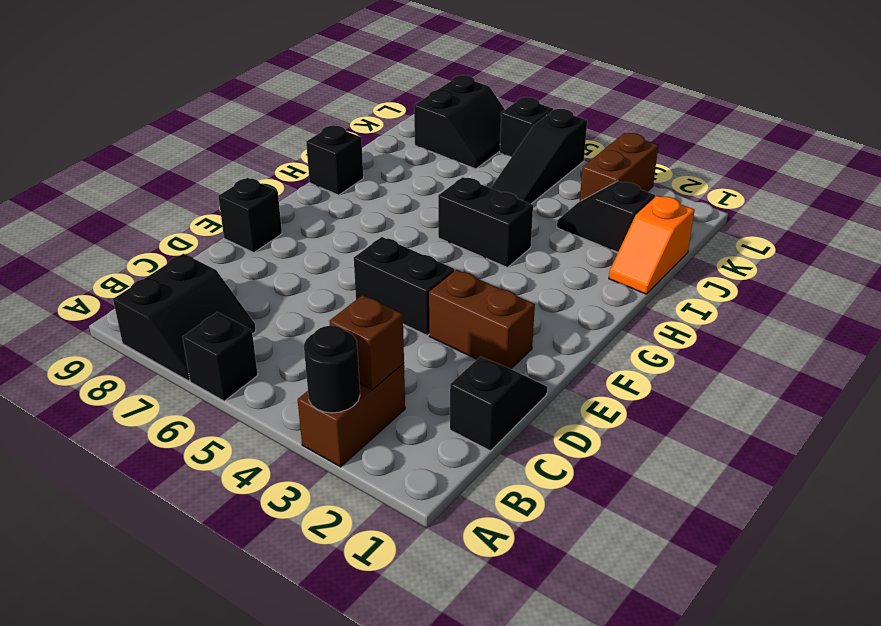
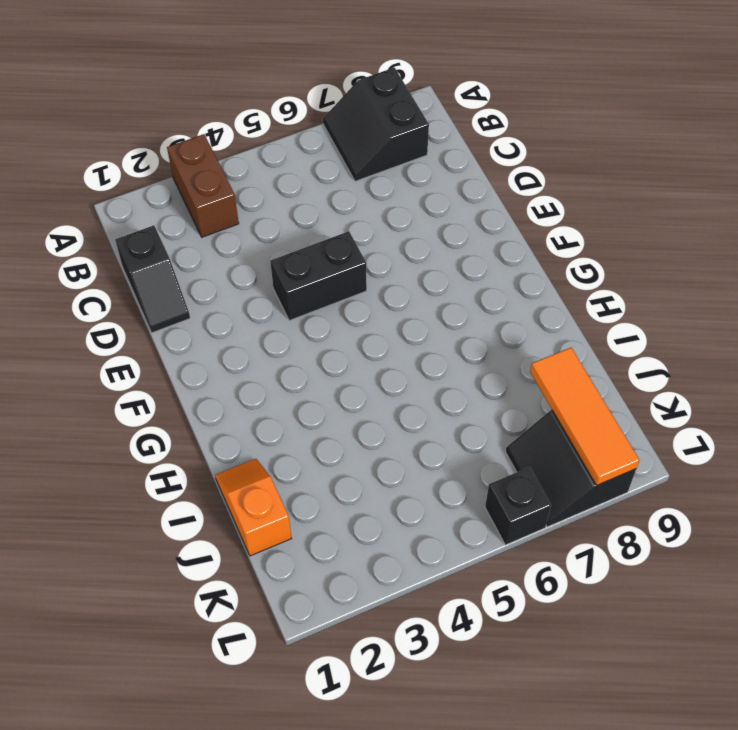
orange tile J8:L8 level 2 -> none
none -> black brick A6 level 1
none -> brown brick E2:E3 level 1
none -> black brick E9 level 1

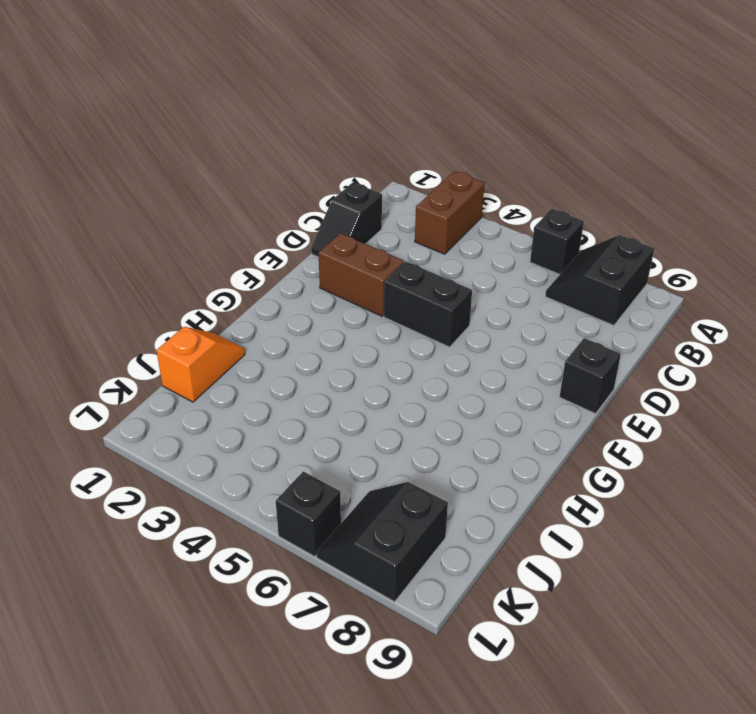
none -> black brick H4:H5 level 1
none -> black brick H9 level 1
none -> black slope J2:J3 level 1 top 2

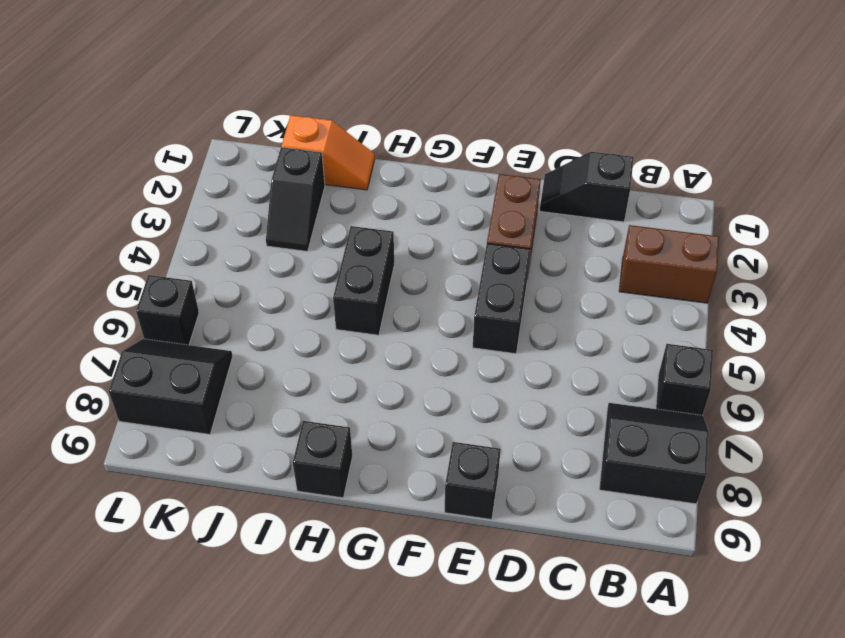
none -> black slope J5:L5 level 1 top L
none -> brown brick K3:L3 level 1
none -> black round brick A3 level 2

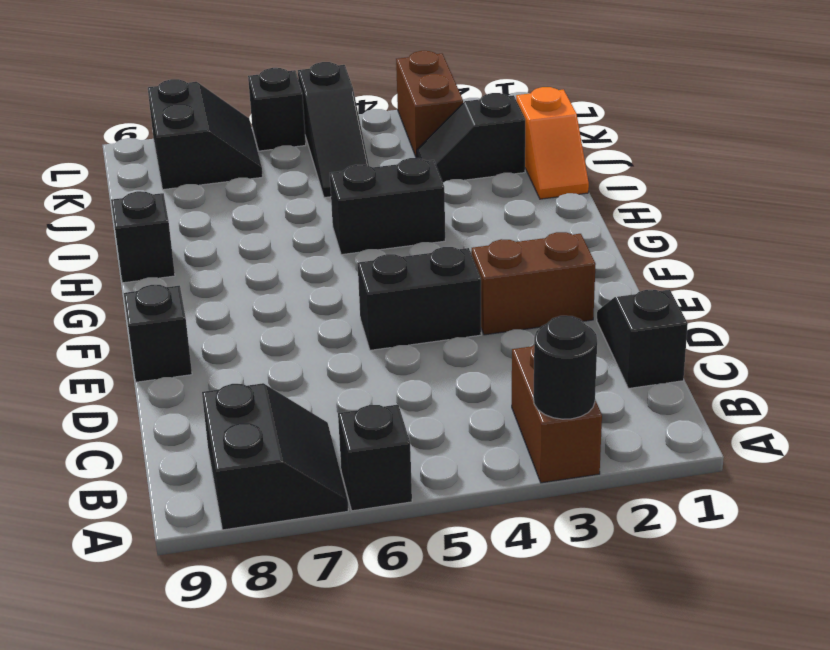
none -> brown brick B3 level 2

